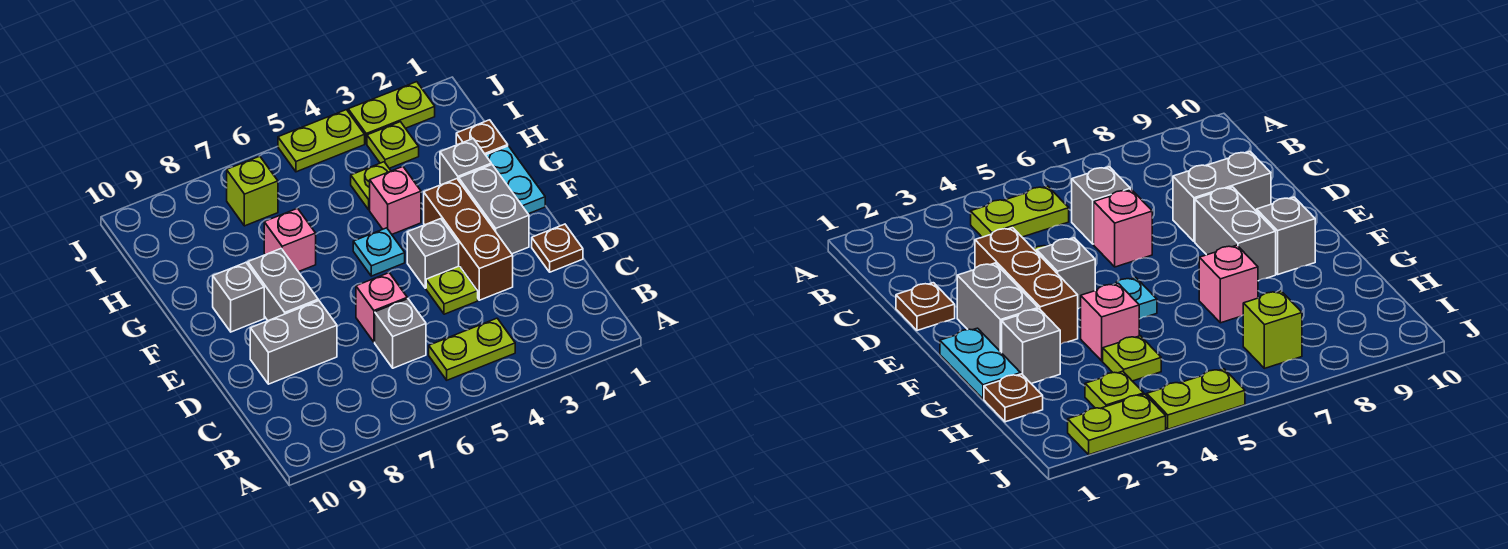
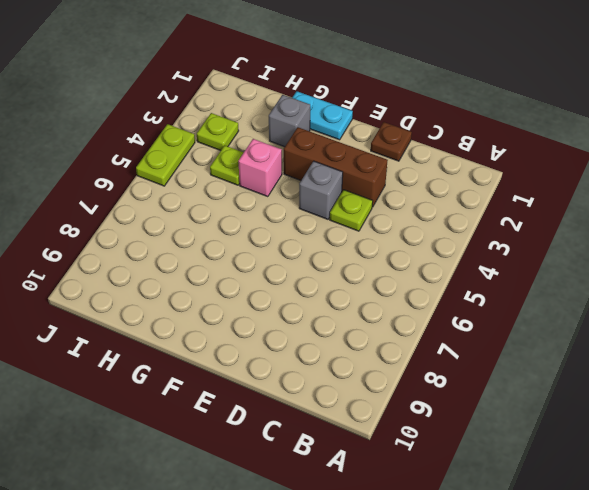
none -> lime plate B4:B5 level 1
none -> grey brick C6 level 1
none -> pink brick D6 level 1

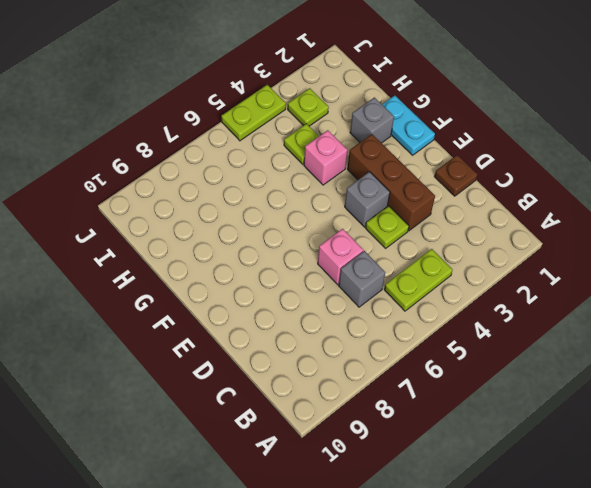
none -> grey brick D8:D9 level 1
none -> grey brick E2:F2 level 1
none -> grey brick E8:F8 level 1

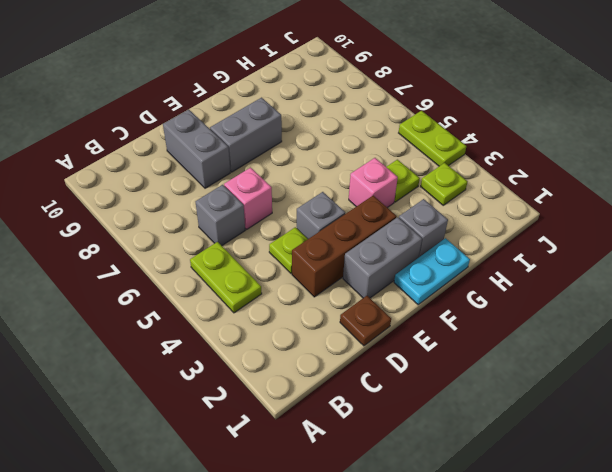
none -> cyan plate F5 level 1
none -> grey brick F9 level 1
none -> pink brick G7 level 1

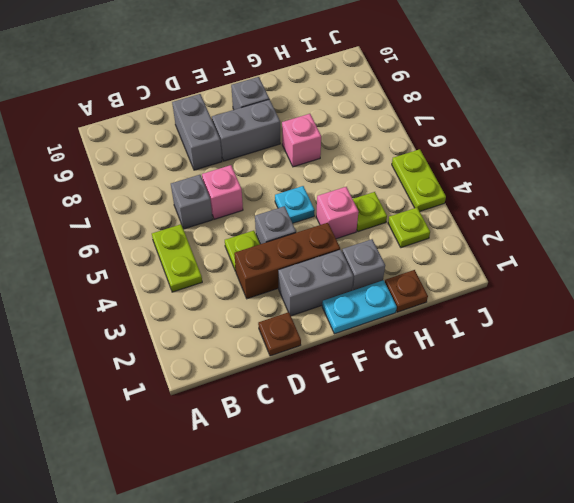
none -> lime brick I7 level 1
none -> lime plate J2:J3 level 1

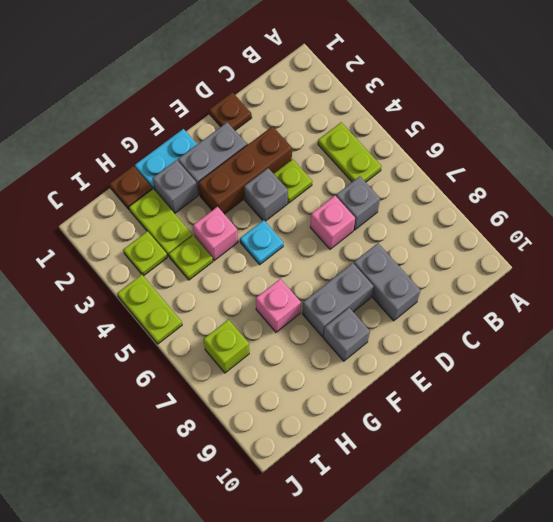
lime plate H2:H3 level 1 -> lime plate J2:J3 level 1

